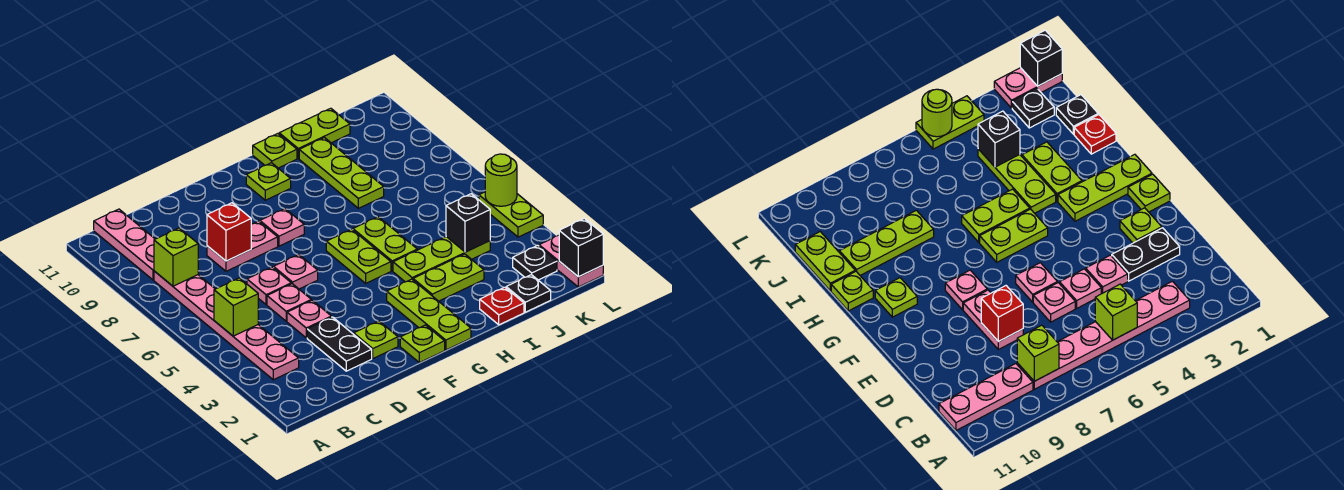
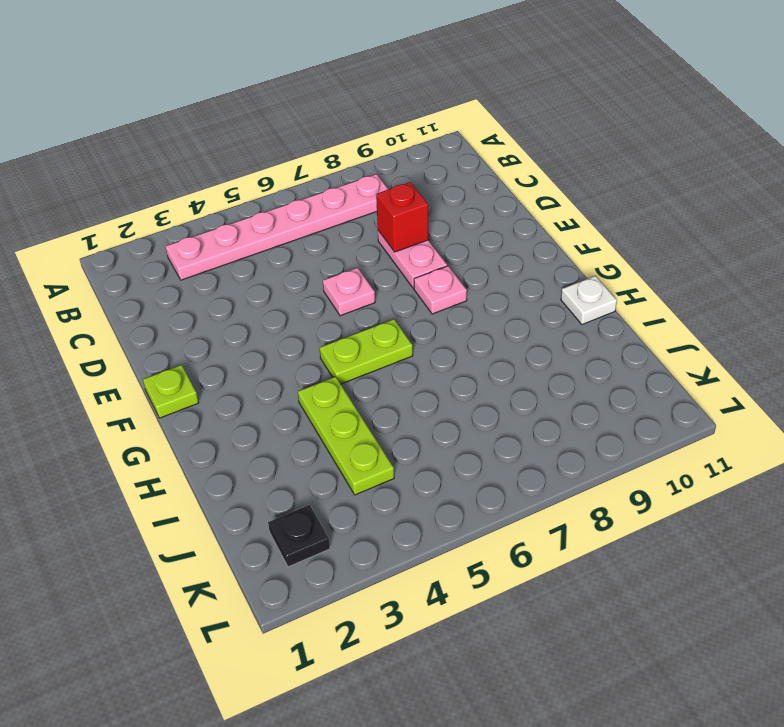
white plate H11 level 1 -> lime plate H11 level 1
none -> pink plate B9:B11 level 1
none -> black plate D2:D3 level 1
none -> pink plate D4 level 1
none -> pink plate D5 level 1

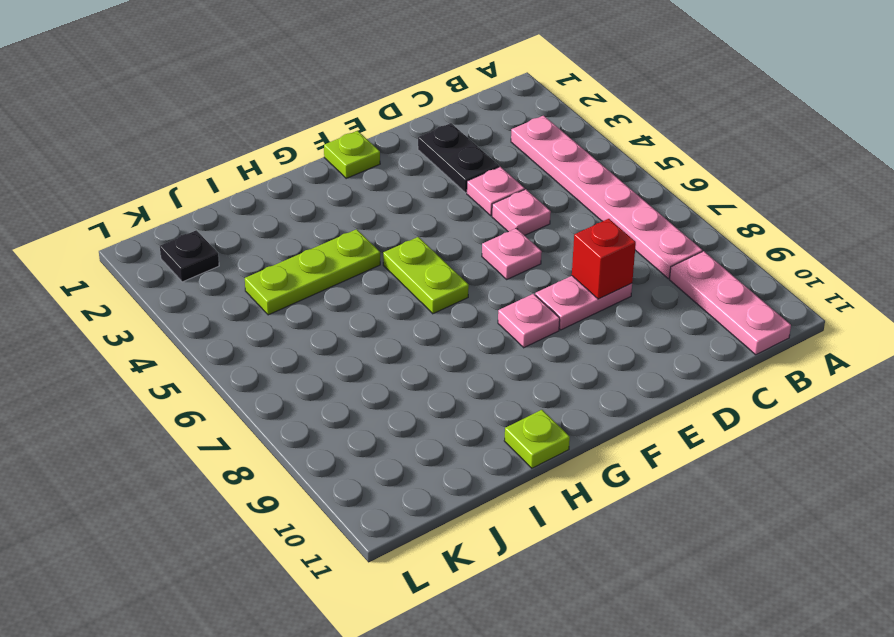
none -> pink plate D6 level 1
none -> lime plate E2 level 1
none -> lime plate G1:G3 level 1
none -> lime plate G10 level 1

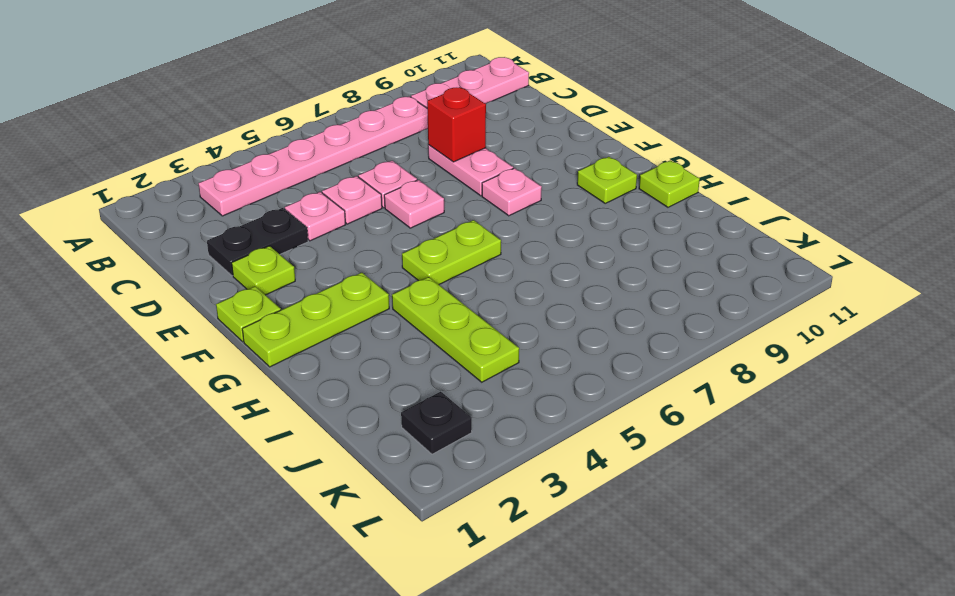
none -> lime plate H3:I3 level 1
none -> lime plate H5:H6 level 1
none -> red plate I1 level 1
none -> lime plate I8:I10 level 1

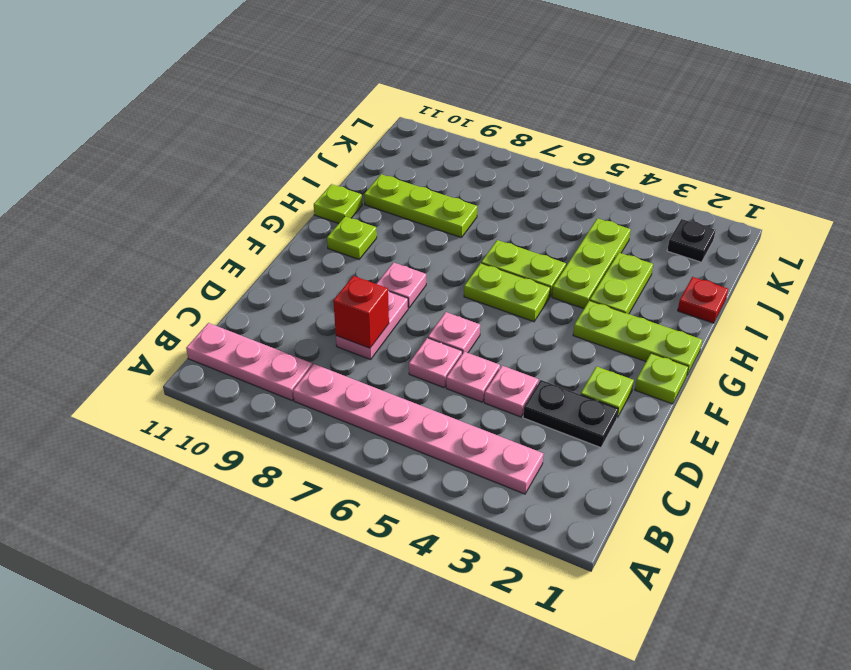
none -> lime plate I11:J11 level 1
none -> black plate J1 level 1
none -> pink plate L1:L2 level 1
none -> lime plate L4:L5 level 1

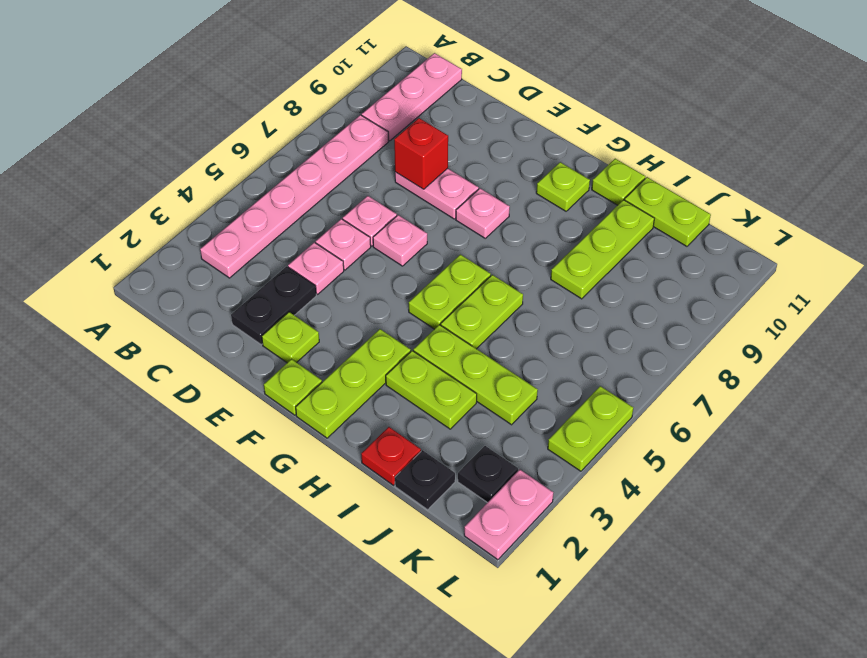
none -> lime brick B5 level 2
none -> lime brick B8 level 2
none -> black brick J4 level 2
none -> black brick L1 level 2

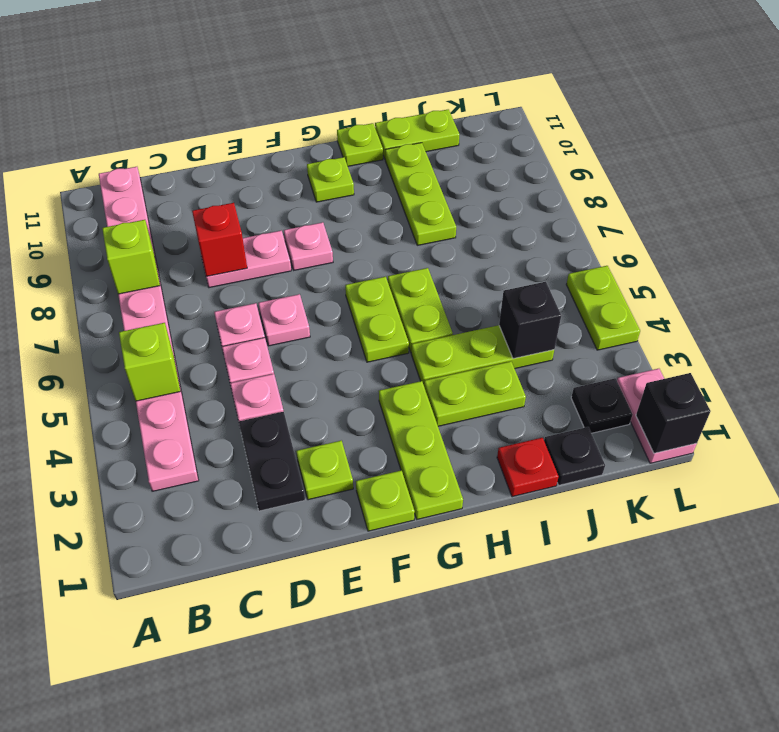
none -> lime round brick L5 level 2

